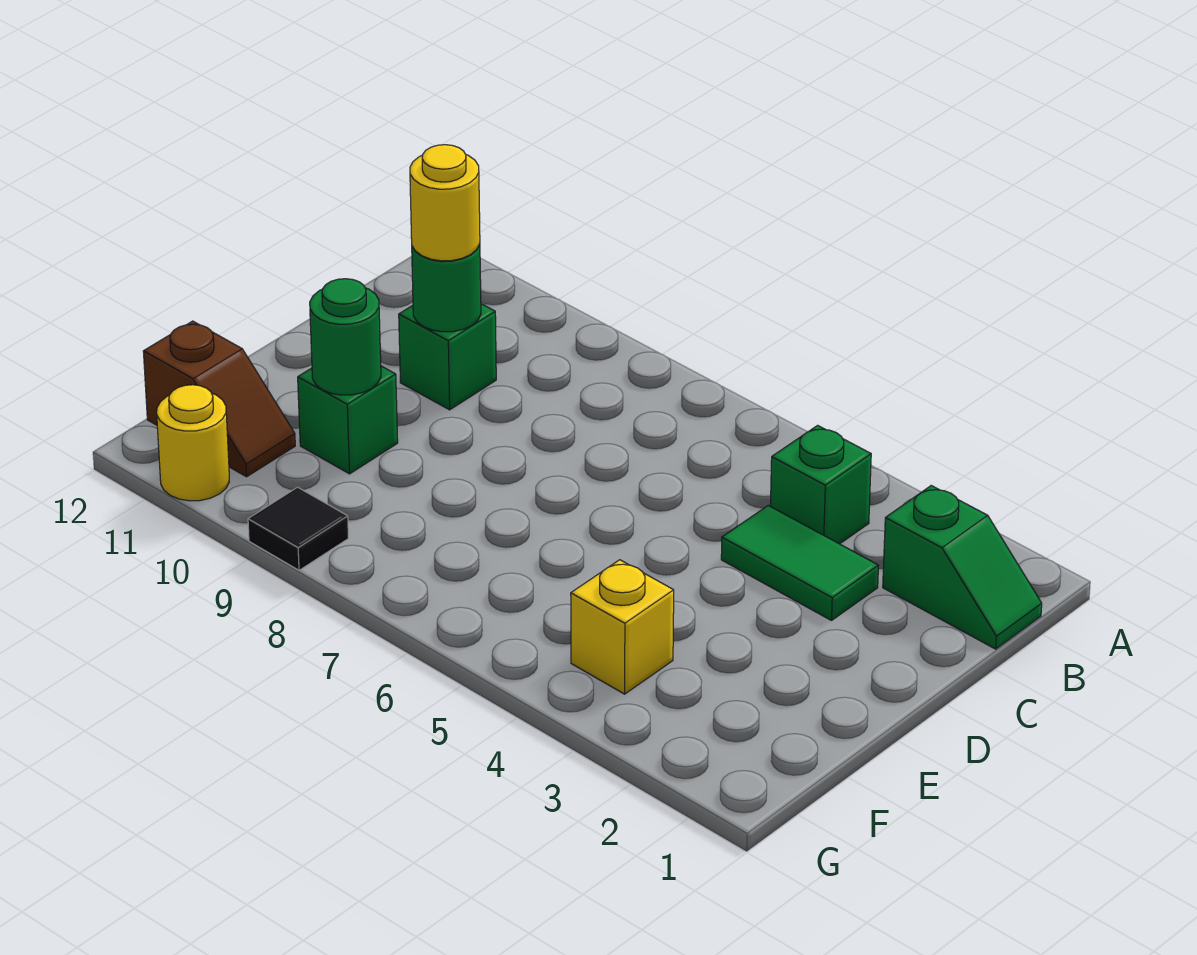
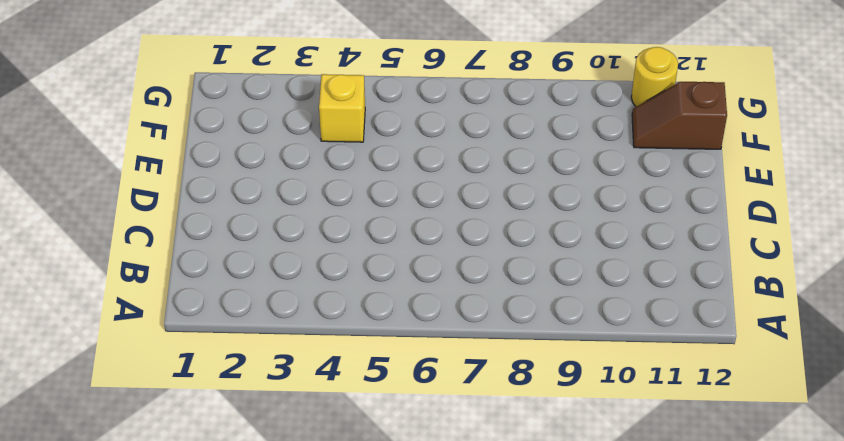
none -> green slope B1:B2 level 1 top 2
none -> green brick B4 level 1
none -> green tile C3:C4 level 1

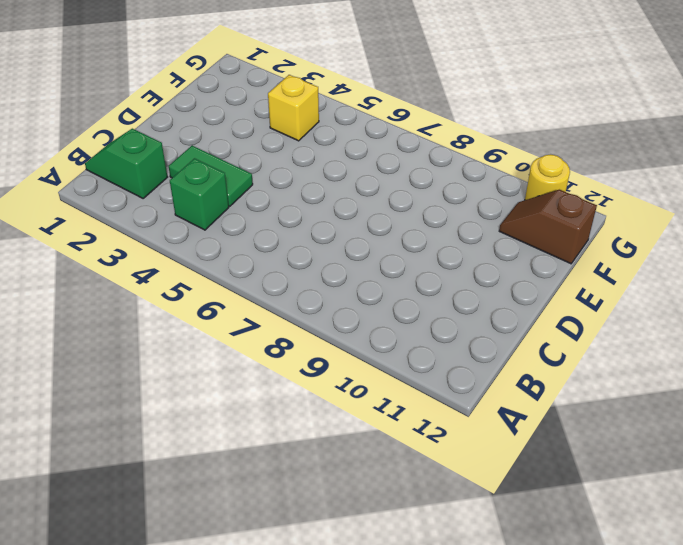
none -> green brick C10 level 1
none -> green brick E10 level 1
none -> black tile G9 level 1

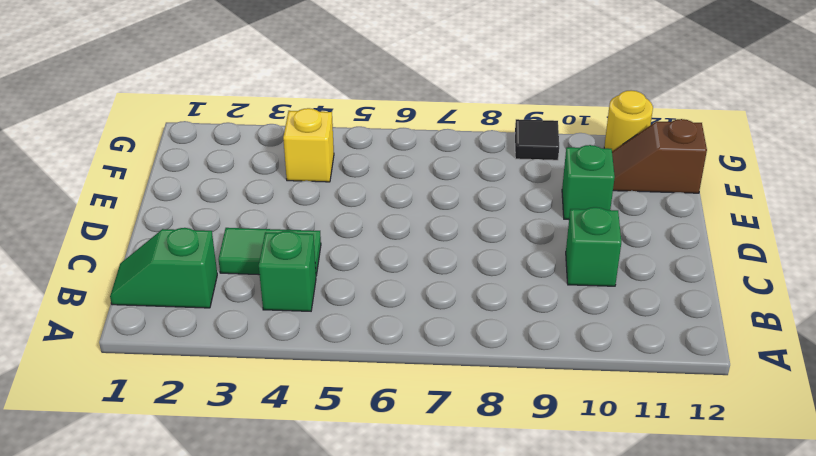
none -> green round brick C10 level 2
none -> green round brick E10 level 2
none -> yellow round brick C10 level 3

